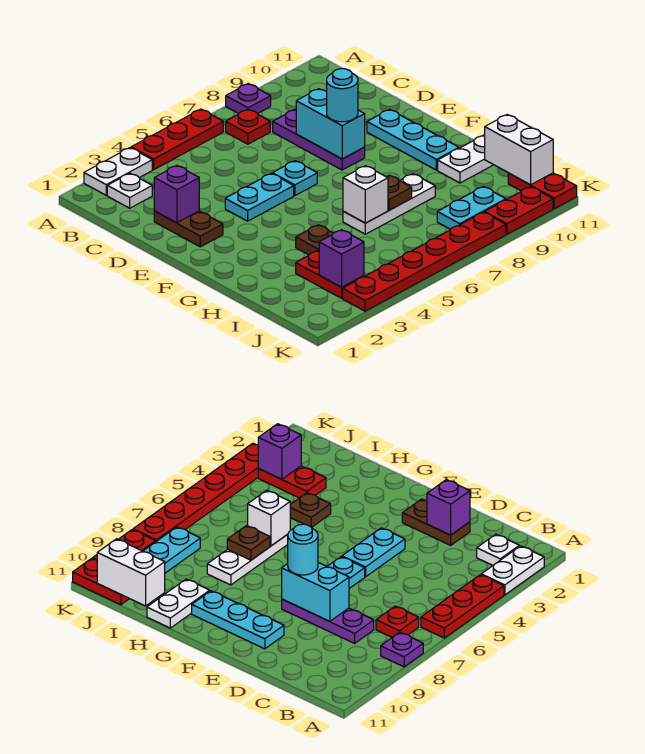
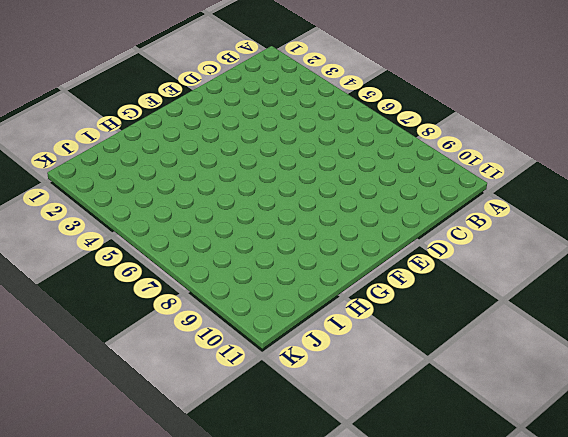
none -> white plate A2:A3 level 1
none -> red plate A4:A6 level 1
none -> purple plate A8 level 1

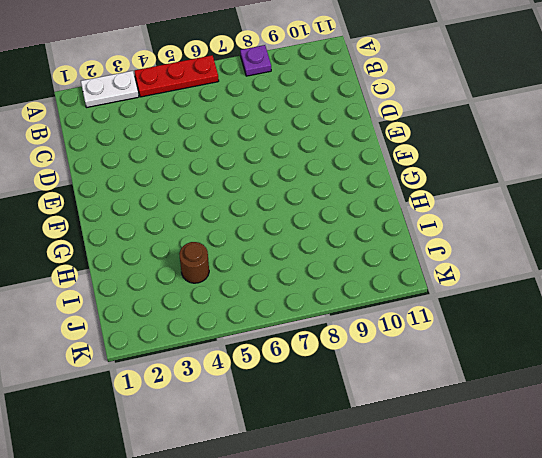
brown round brick I4 level 1 -> none
none -> white plate B2 level 1
none -> red plate B7 level 1
none -> purple plate C8:E8 level 1

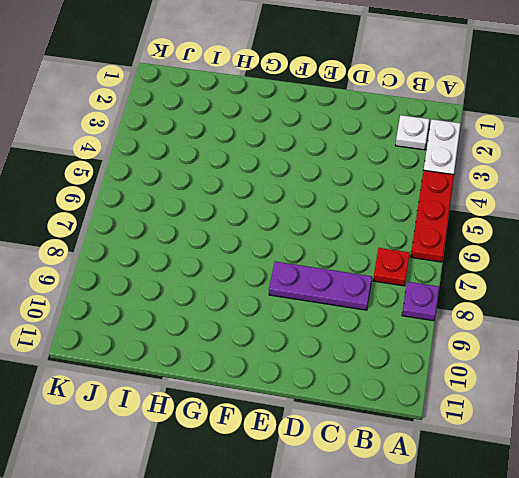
none -> brown plate D2:E2 level 1
none -> cyan plate E4:E5 level 1
none -> cyan plate E6 level 1

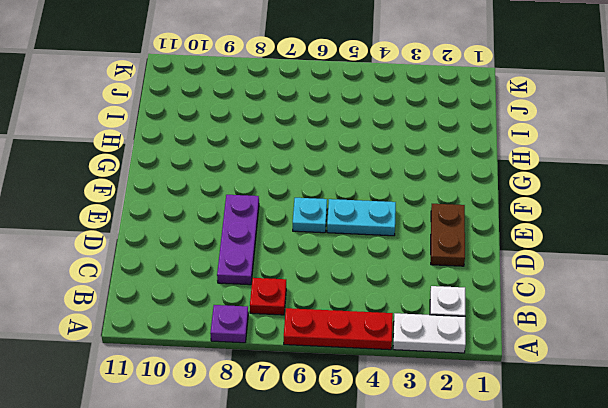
none -> cyan plate E10:G10 level 1
none -> brown plate H4 level 1
none -> white plate H6:H8 level 1

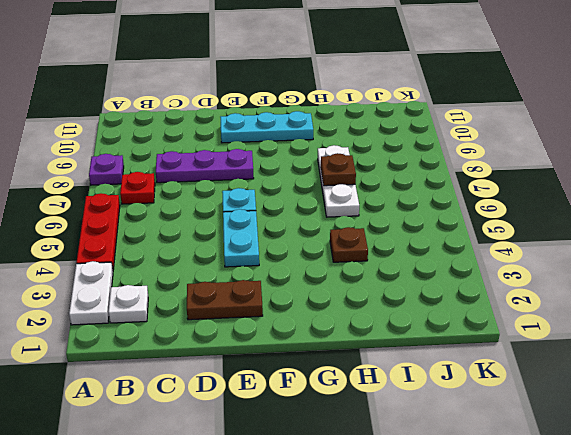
none -> white plate H10:H11 level 1
none -> red plate I3:J3 level 1
none -> cyan plate J8:J9 level 1

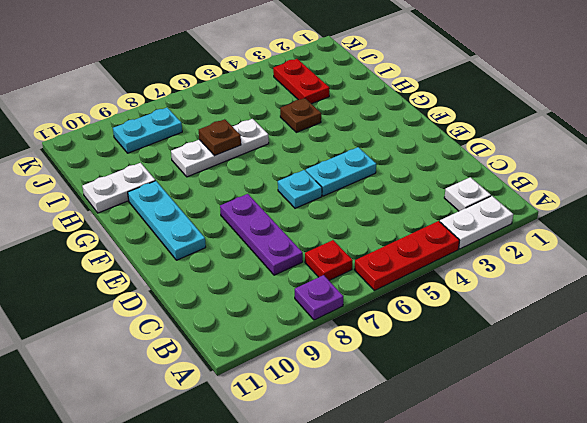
none -> brown plate D2:E2 level 1
none -> red plate J11:K11 level 1
none -> red plate K3:K8 level 1

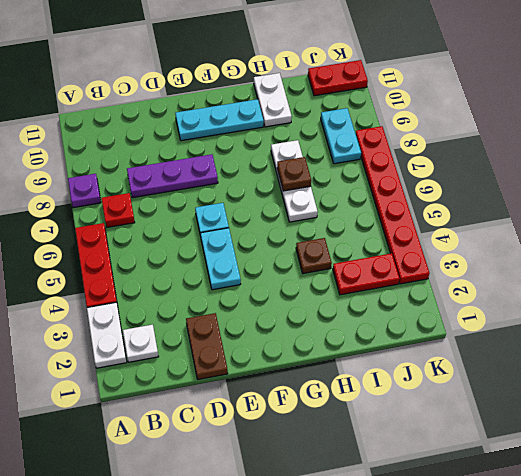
brown plate D1:D2 level 1 -> brown plate D2:E2 level 1
none -> red plate K9:K10 level 1
none -> purple brick D2 level 2
none -> cyan brick D8:E8 level 2

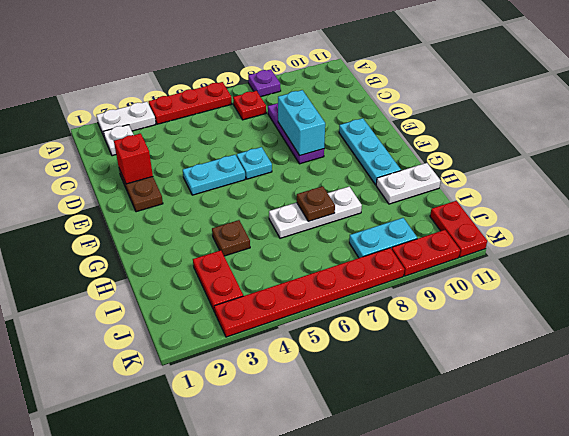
red brick D2 level 2 -> purple brick D2 level 2
none -> white brick H6 level 2
none -> white brick I11:J11 level 2
none -> purple brick J3 level 2

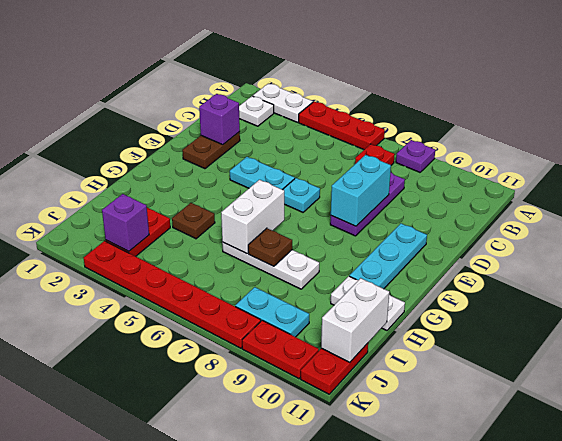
white brick G6:H6 level 2 -> white brick H6 level 2
none -> cyan round brick E8 level 3

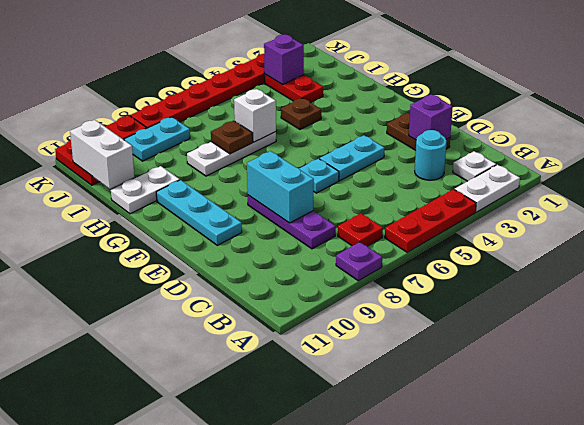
cyan round brick C3 level 1 -> cyan round brick E8 level 3

